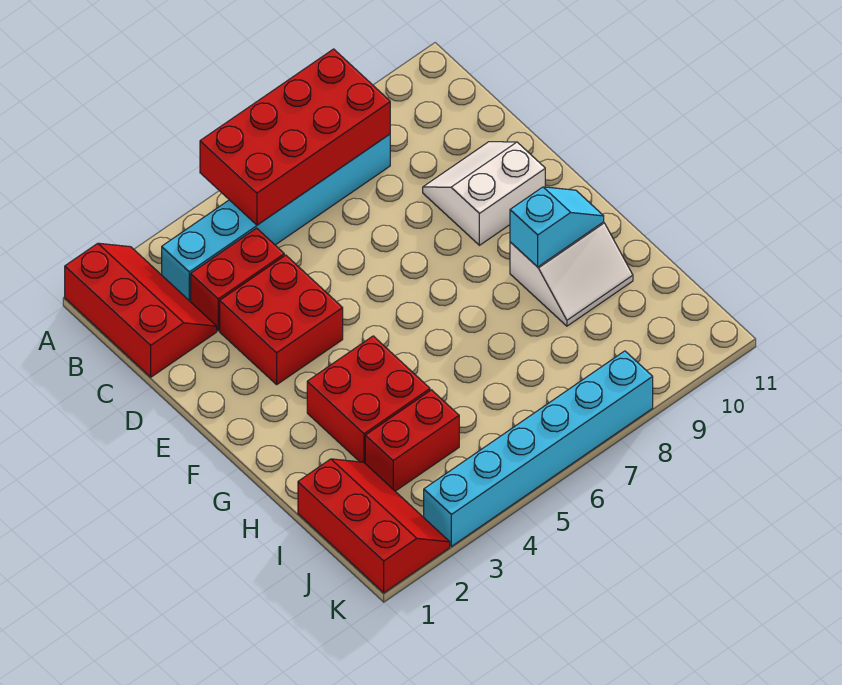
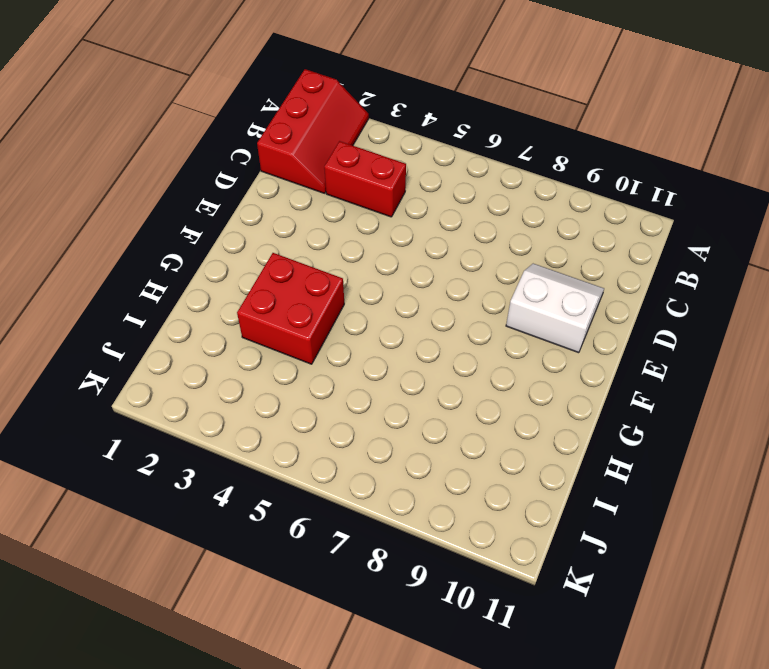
none -> cyan brick B3:B8 level 1
none -> red brick D3:E4 level 1
none -> white slope G9:H10 level 1 top G

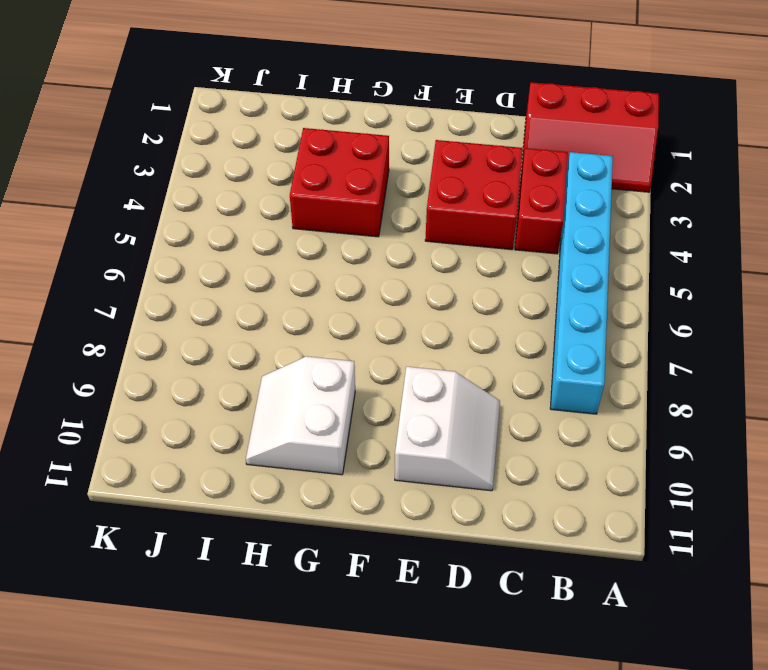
none -> red slope I1:K2 level 1 top 1
none -> red brick I3:I4 level 1
none -> cyan brick K3:K8 level 1

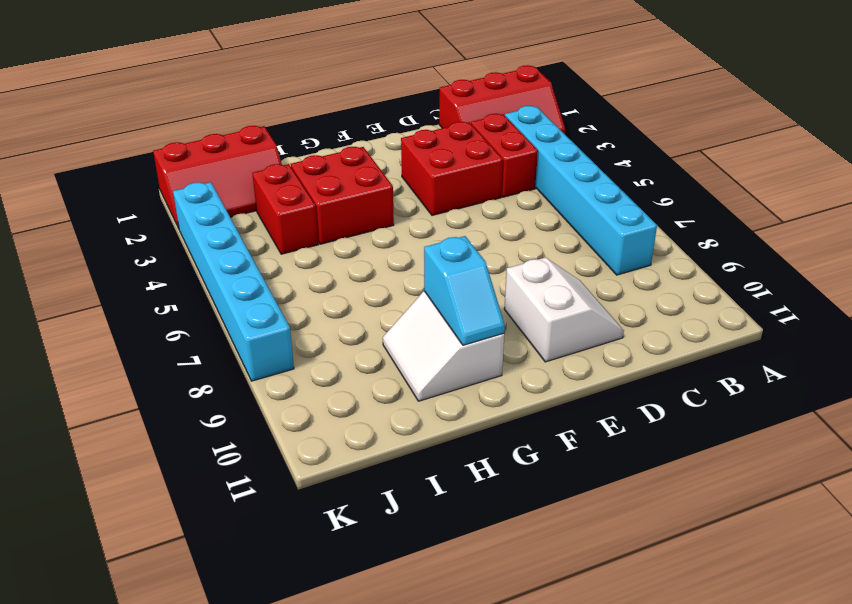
none -> red brick A5:B8 level 2

